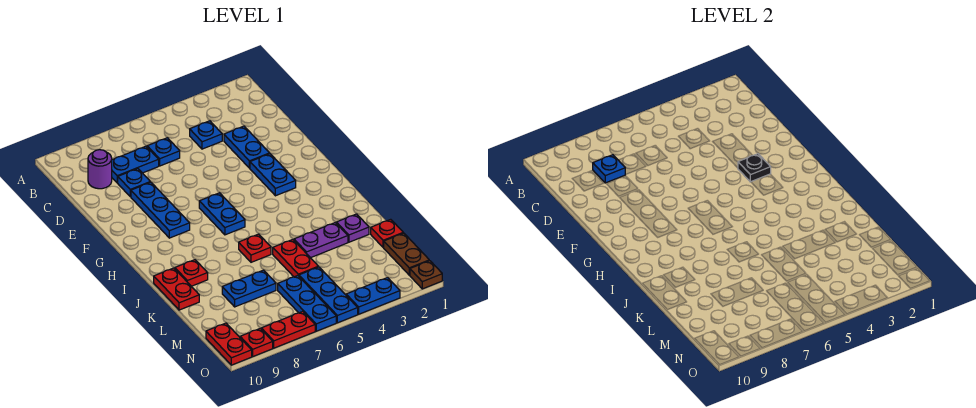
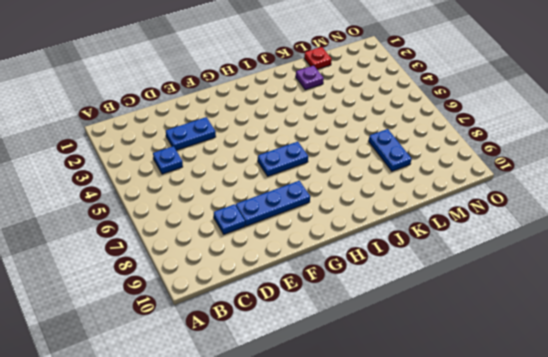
none -> blue plate C6 level 1
none -> blue plate C7:C8 level 1
none -> purple round brick C9 level 1

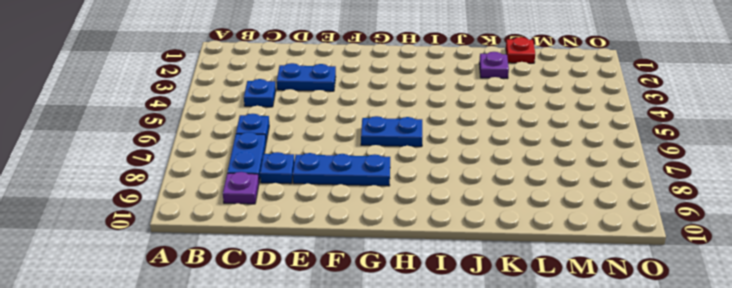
purple plate C9 level 1 -> purple round brick C9 level 1
none -> blue plate F3:G3 level 1
none -> red plate J6 level 1
none -> red plate J9 level 1

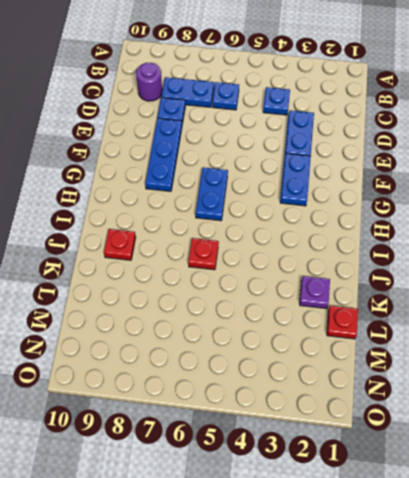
none -> red plate J10:K10 level 1
none -> purple plate K3:K4 level 1
none -> red plate K5:L5 level 1

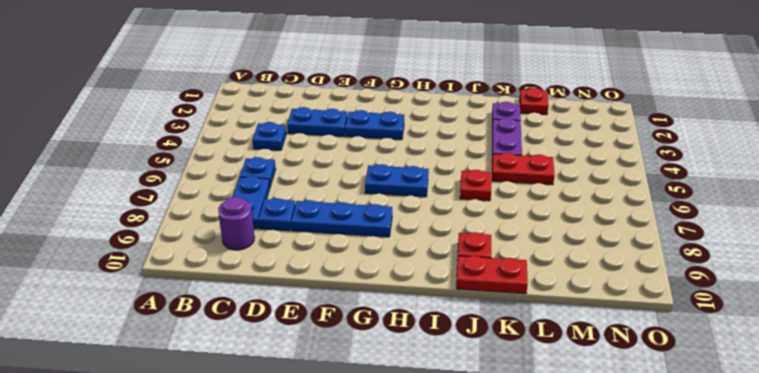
none -> blue plate L7:L8 level 1
none -> brown plate M1:N1 level 1
none -> blue plate M5:O5 level 1

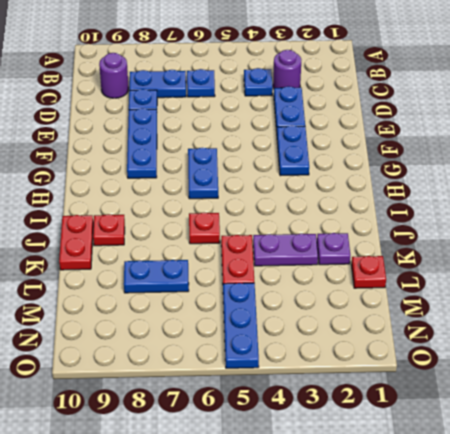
purple round brick C3 level 1 -> none
none -> brown plate M1:N1 level 1
none -> blue plate M6:O6 level 1
none -> red plate N10:O10 level 1

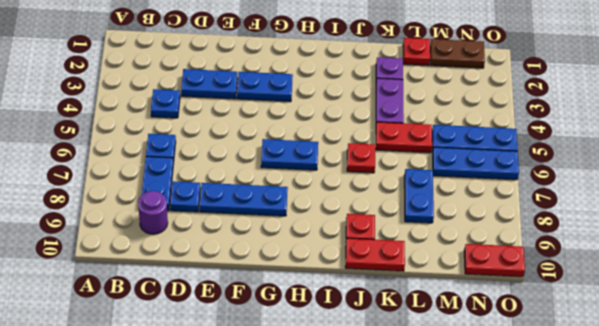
none -> brown plate O1 level 1
none -> blue plate O3:O4 level 1
none -> red plate O7:O8 level 1

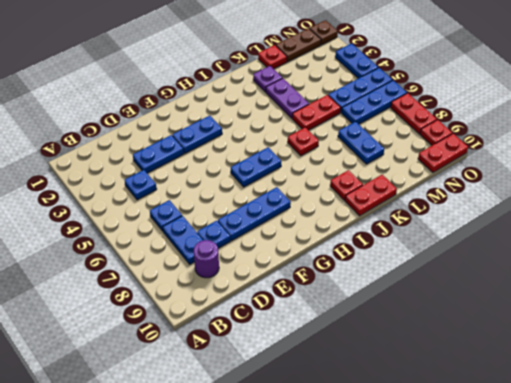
none -> blue plate C8 level 2
none -> black plate F3 level 2

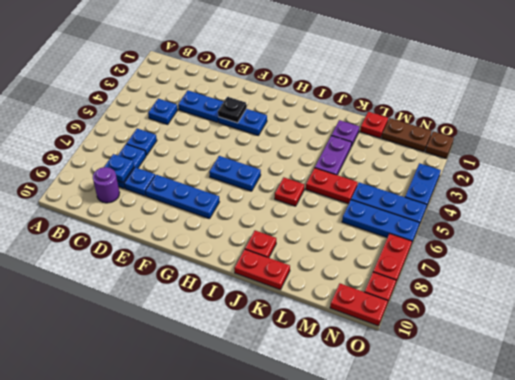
none -> blue plate L7:L8 level 1

